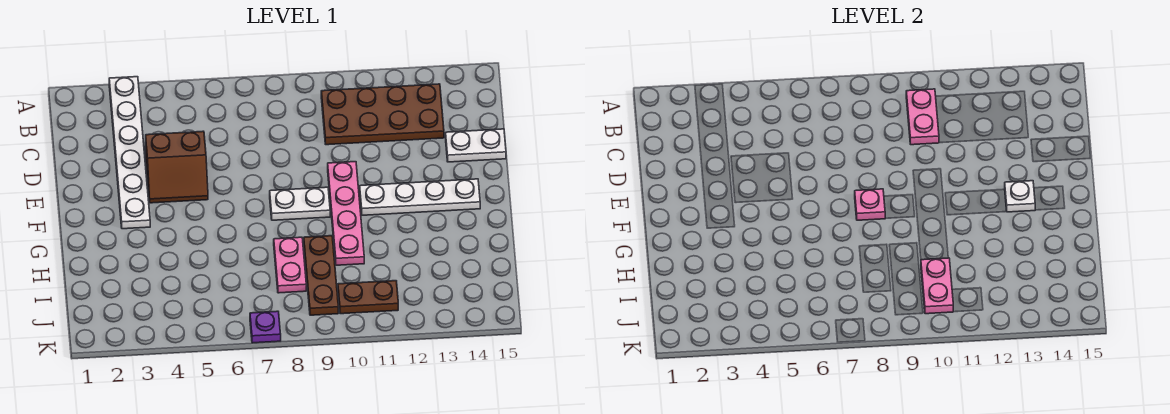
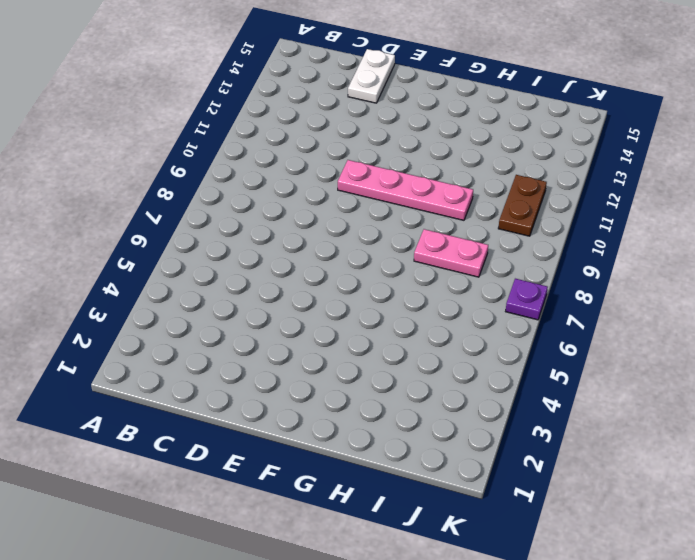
none -> white plate A3:F3 level 1
none -> brown plate B10:C13 level 1
none -> brown slope D4:E5 level 1 top D

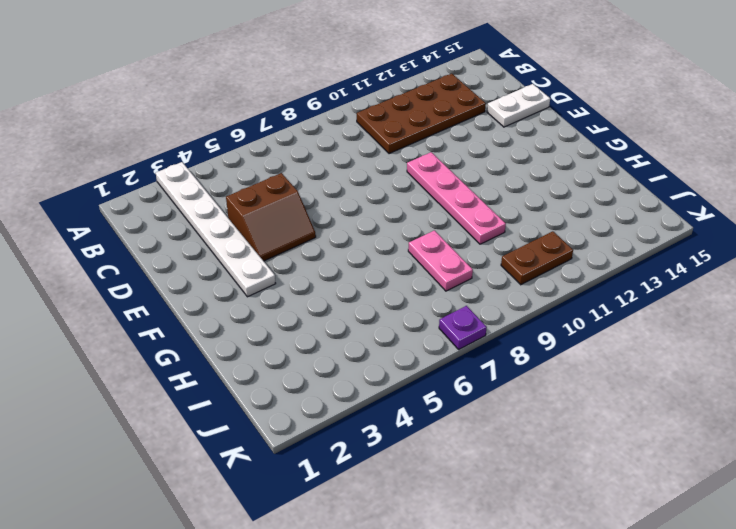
none -> white plate F8:F9 level 1
none -> white plate F11:F14 level 1
none -> brown plate H9:J9 level 1

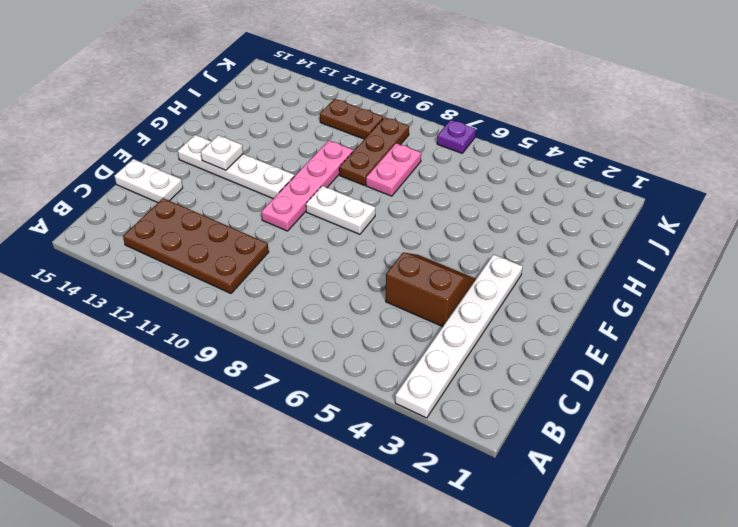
none -> pink plate B10:C10 level 2
none -> pink plate F8 level 2
none -> pink plate I10:J10 level 2

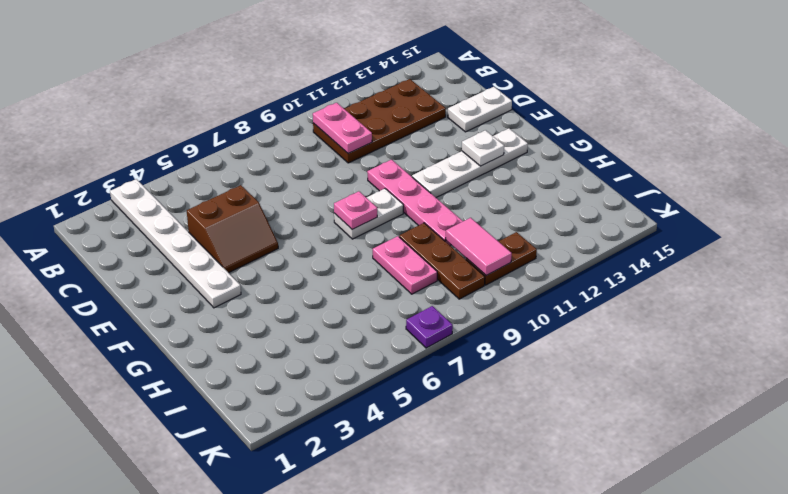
pink tile I10:J10 level 2 -> pink plate I10:J10 level 2

